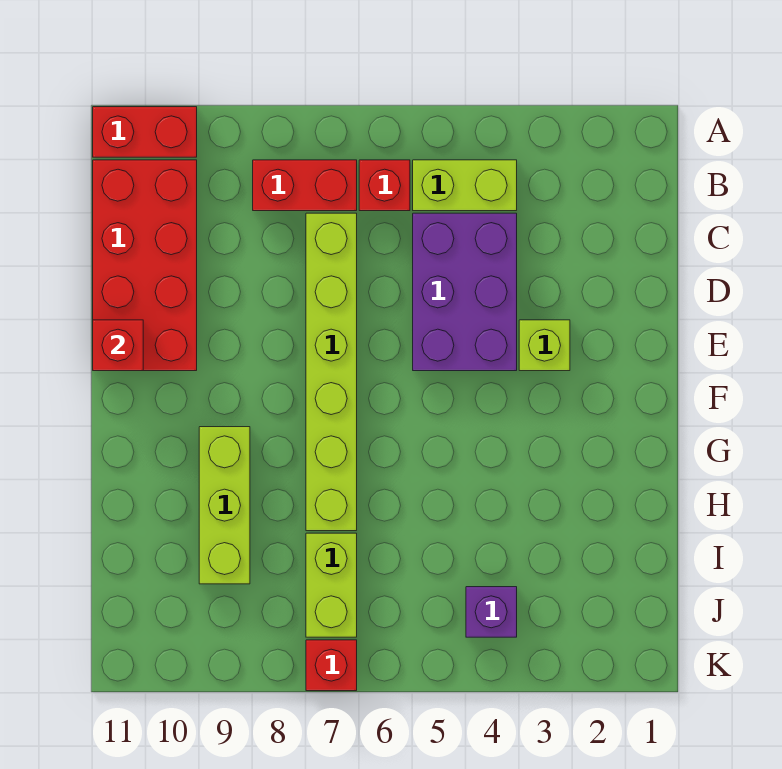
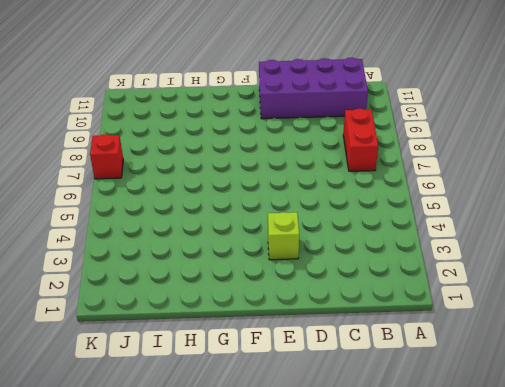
purple brick B10:E11 level 1 -> red brick B10:E11 level 1
none -> red brick A10:A11 level 1
none -> lime brick B4:B5 level 1
none -> red brick B6 level 1

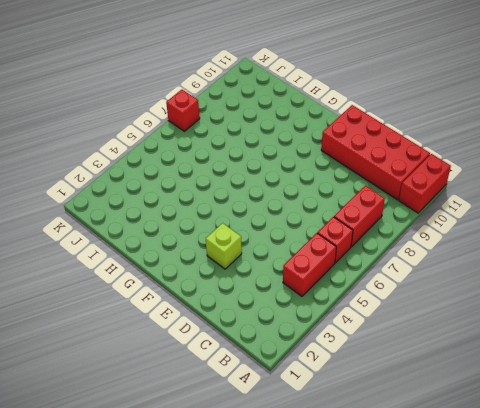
red brick B4:B5 level 1 -> lime brick B4:B5 level 1
none -> purple brick C4:E5 level 1
none -> lime brick C7:H7 level 1
none -> lime brick G9:I9 level 1

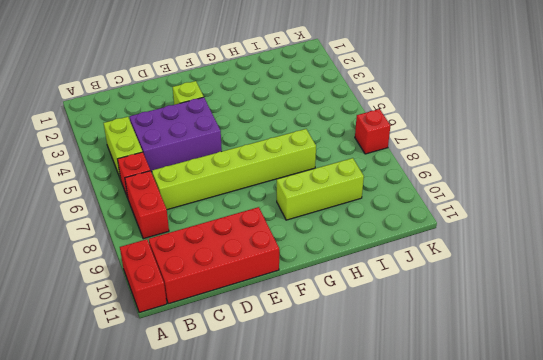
none -> lime brick I7:J7 level 1
none -> purple brick J4 level 1
none -> red brick E11 level 2

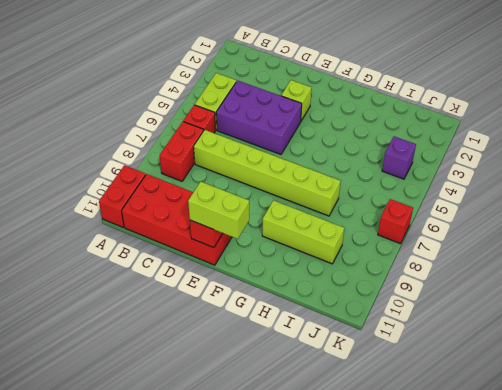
lime brick E11:F11 level 3 -> lime brick I7:J7 level 1

